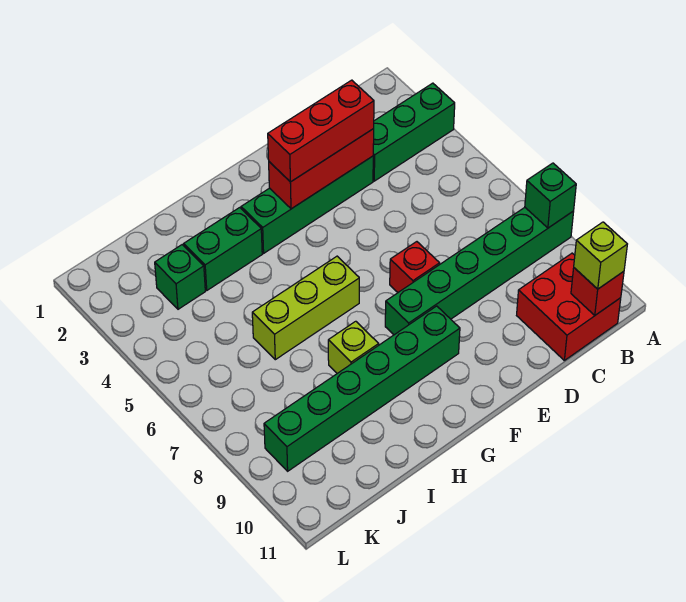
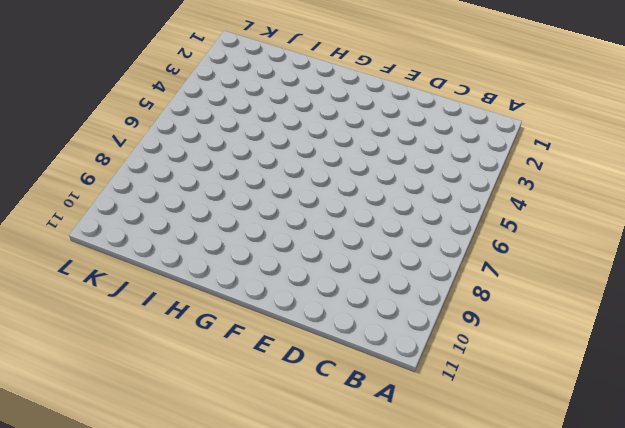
none -> green brick A3:C3 level 1
none -> green brick A8:F8 level 1
none -> red brick B10:C11 level 1

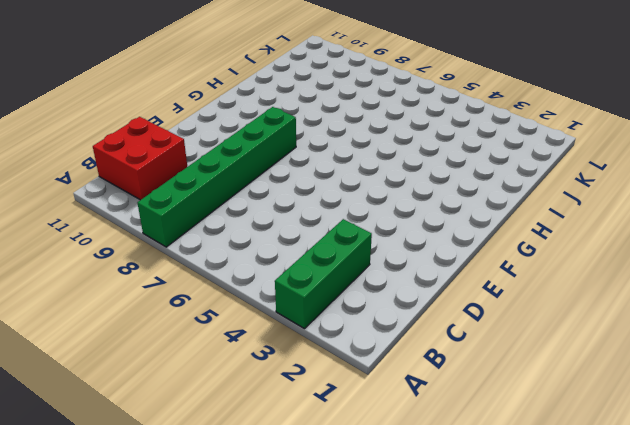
none -> green brick D3:G3 level 1
none -> red brick E7 level 1
none -> green brick F9:K9 level 1

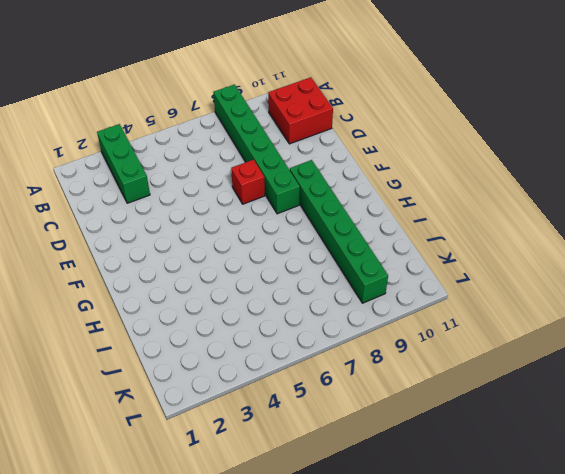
none -> green brick D3:G3 level 1
none -> lime brick G6:I6 level 1
none -> green brick H3:I3 level 1

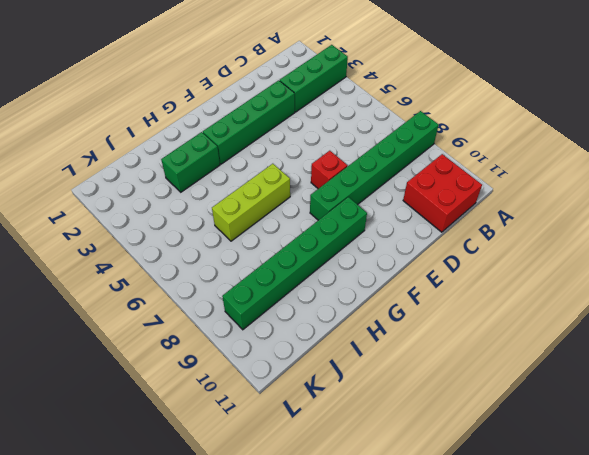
none -> lime brick H8 level 1
none -> green brick J3 level 1
none -> green brick A8 level 2

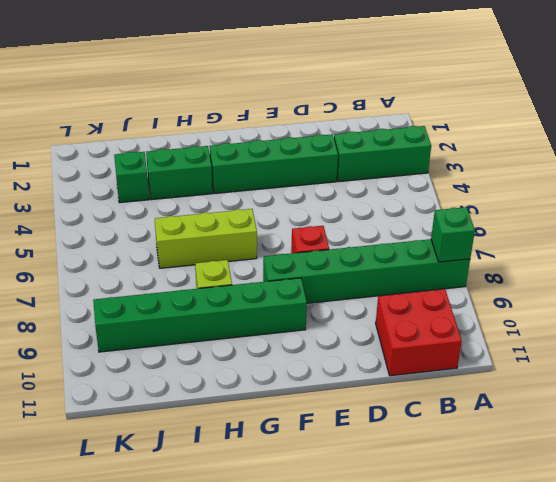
none -> red brick B11 level 2
none -> red brick D3:F3 level 2
none -> lime brick B11 level 3

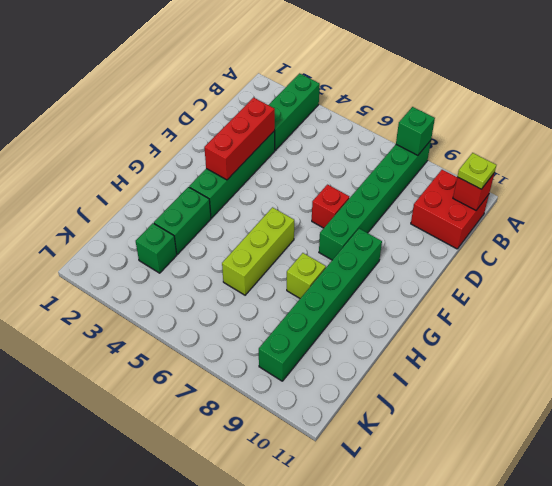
lime plate B11 level 3 -> lime brick B11 level 3
none -> red brick D3:F3 level 3

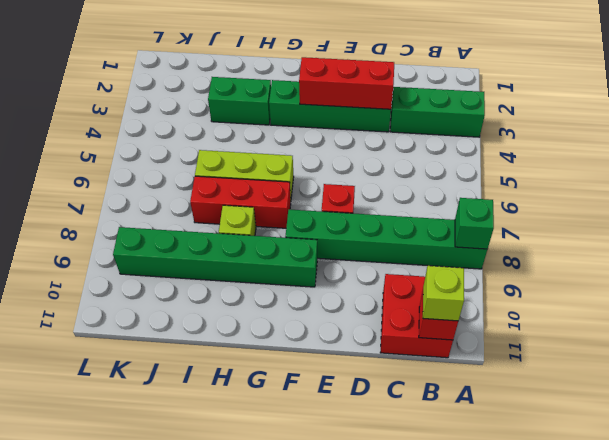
red brick G7:I7 level 1 -> red brick D3:F3 level 3
none -> green brick J3 level 1

